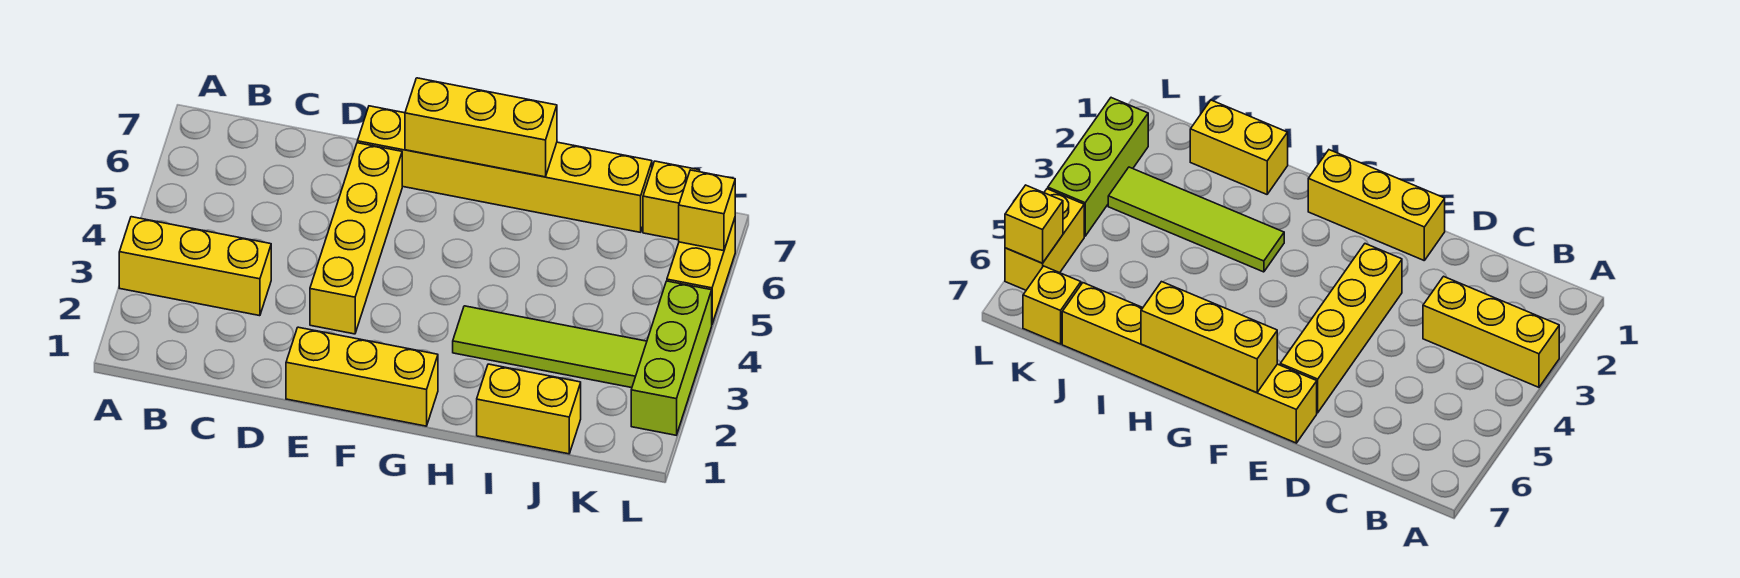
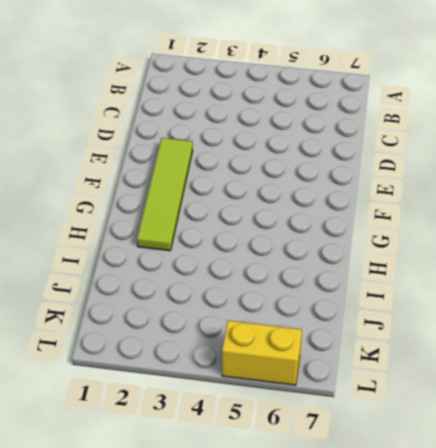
lime tile E2:H2 level 1 -> lime tile H3:K3 level 1
none -> yellow brick A3:C3 level 1
none -> yellow brick E1:G1 level 1

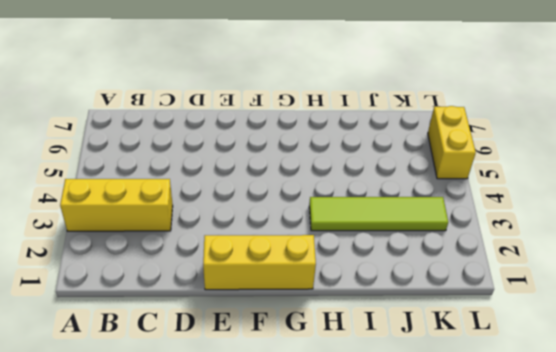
none -> yellow brick E3:E6 level 1
none -> yellow brick E7:J7 level 1

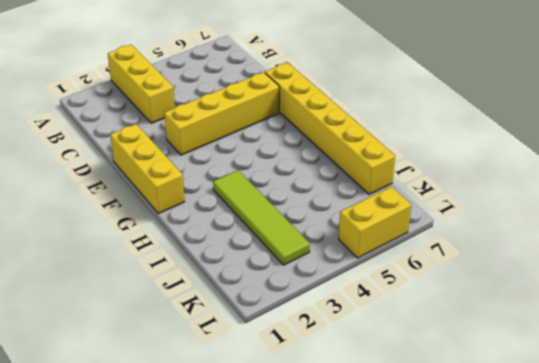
none -> yellow brick I1:J1 level 1
none -> yellow brick K7 level 1

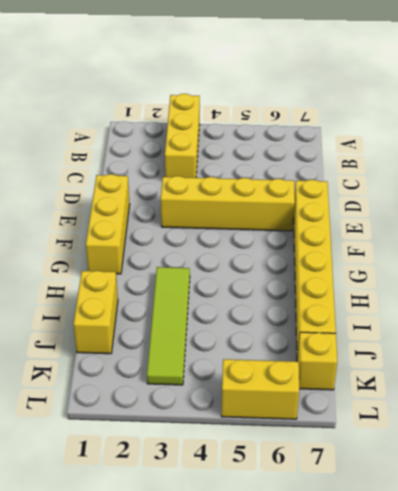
none -> lime brick L2:L4 level 1
none -> yellow brick F7:H7 level 2

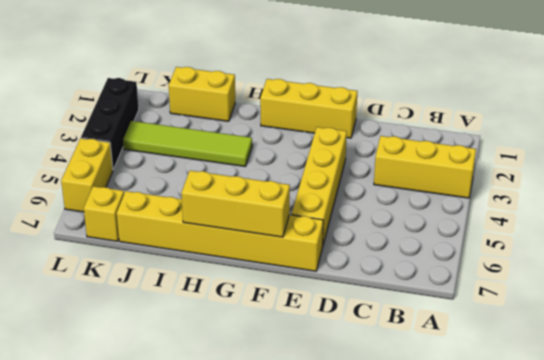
black brick L2:L4 level 1 -> lime brick L2:L4 level 1
none -> yellow brick L6 level 2

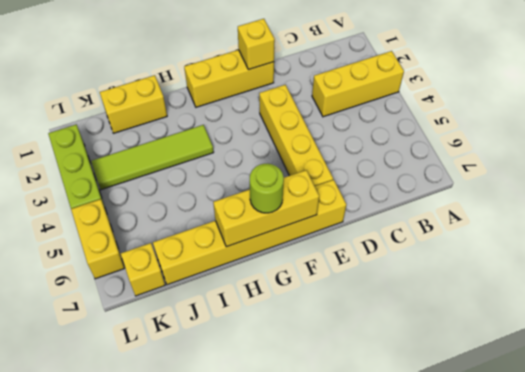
yellow brick E1 level 2 -> yellow brick L6 level 2
lime round brick G7 level 3 -> none

